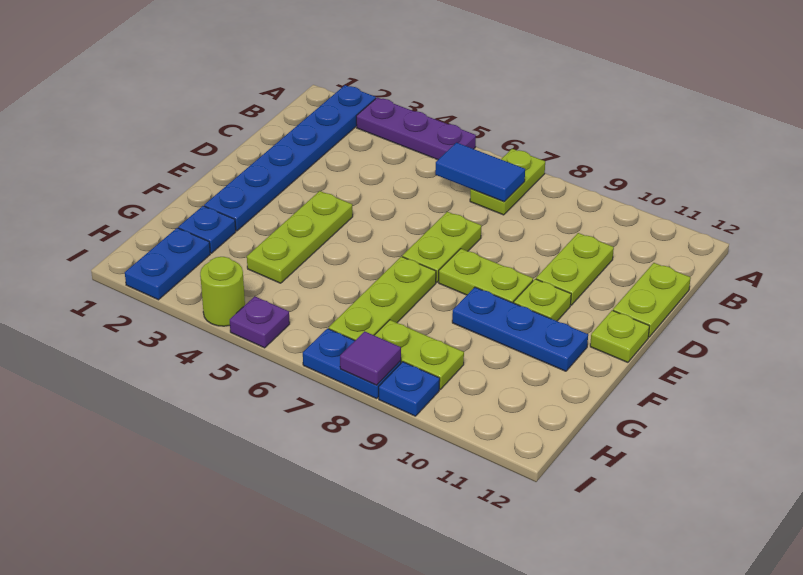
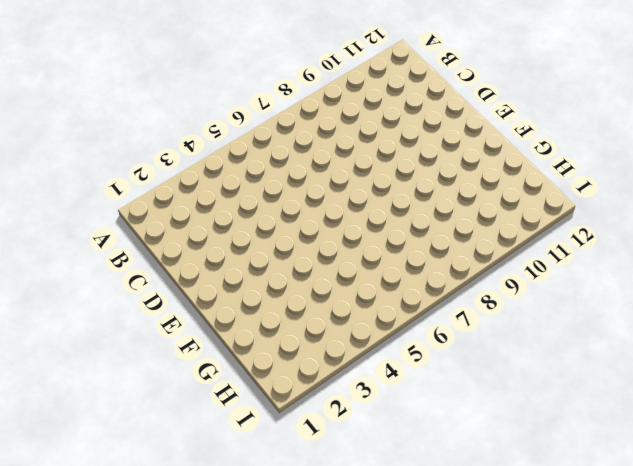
none -> blue plate A2:F2 level 1
none -> purple plate A3:A5 level 1
none -> lime plate A7:B7 level 1

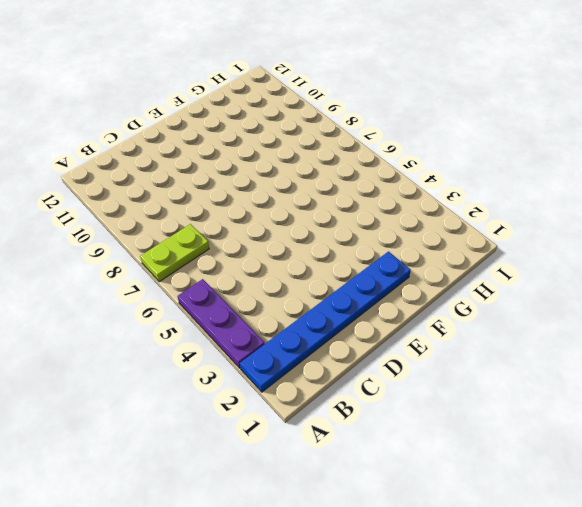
none -> lime plate C10:D10 level 1
none -> lime plate C12:D12 level 1
none -> lime plate D7:E7 level 1

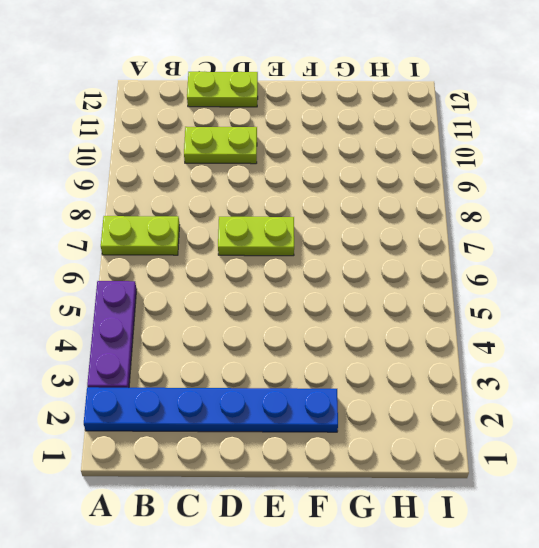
none -> lime plate E4:G4 level 1
none -> lime plate E8:E9 level 1
none -> lime plate E10 level 1

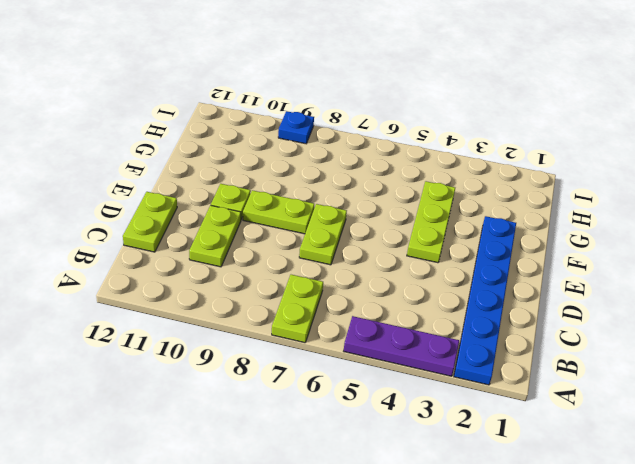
none -> lime plate E12 level 1
none -> lime plate F7:H7 level 1
none -> blue plate F9:F11 level 1

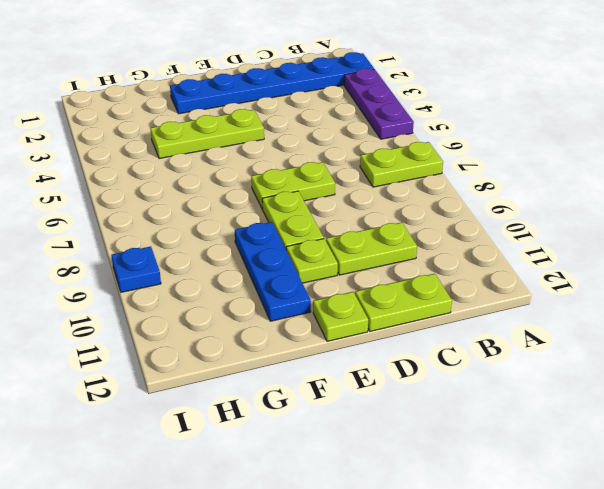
none -> lime plate F7:H7 level 1
none -> blue plate G2 level 1
none -> blue plate H2:I2 level 1

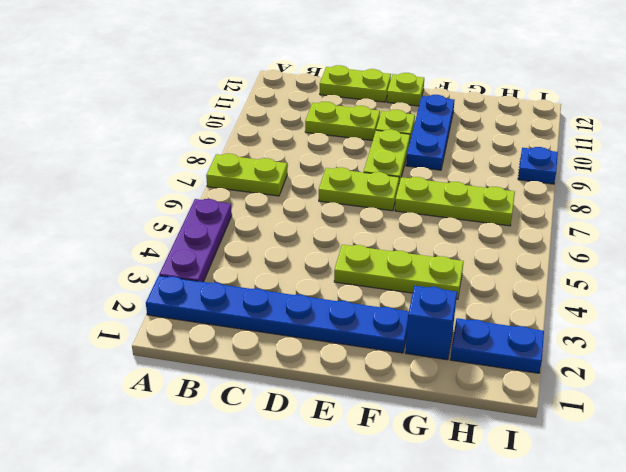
blue brick G2 level 1 -> blue plate G2 level 1
none -> lime plate H8:H9 level 1
none -> lime round brick I4 level 1
none -> purple plate I5 level 1

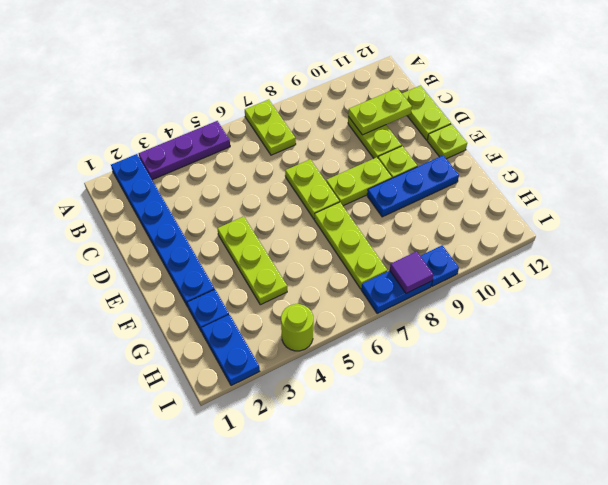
lime plate C10:C11 level 2 -> lime plate H8:H9 level 1
none -> purple plate I5 level 1
none -> blue tile B6:B7 level 2

